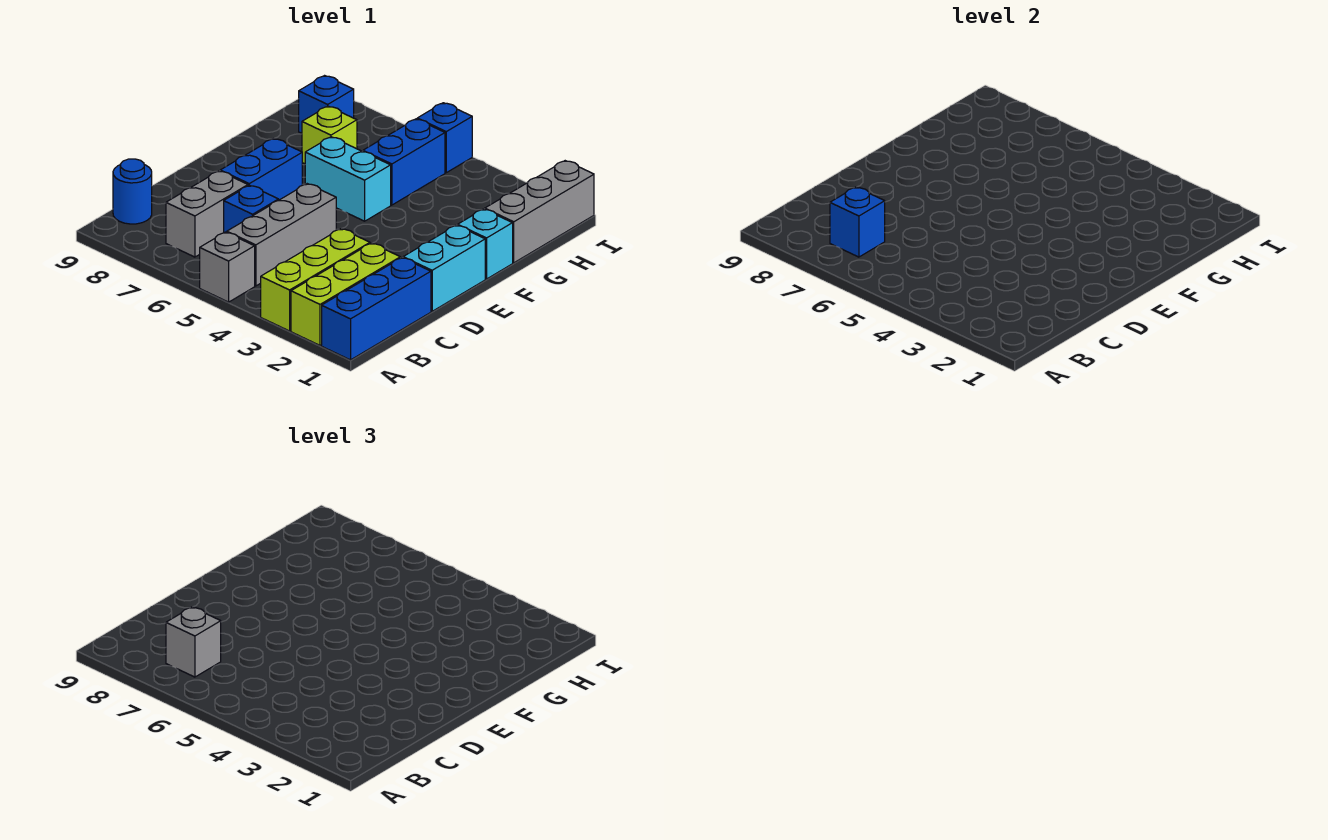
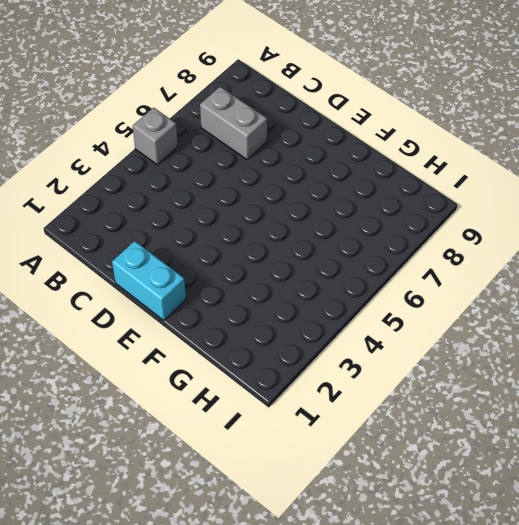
none -> blue brick A1:C1 level 1
none -> lime brick A2:C2 level 1
none -> lime brick A3:C3 level 1

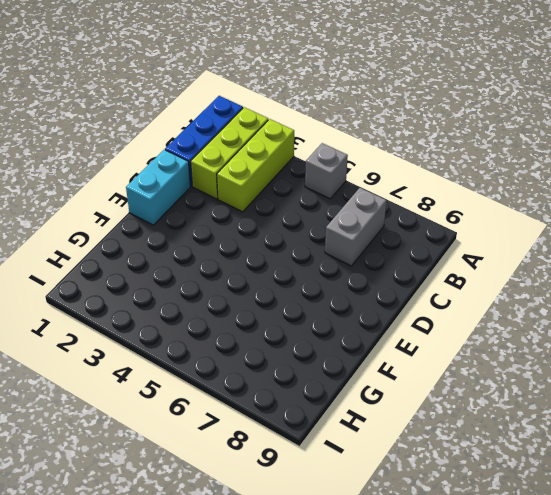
none -> grey brick B5:D5 level 1
none -> blue round brick B9 level 1
none -> blue brick C6 level 1

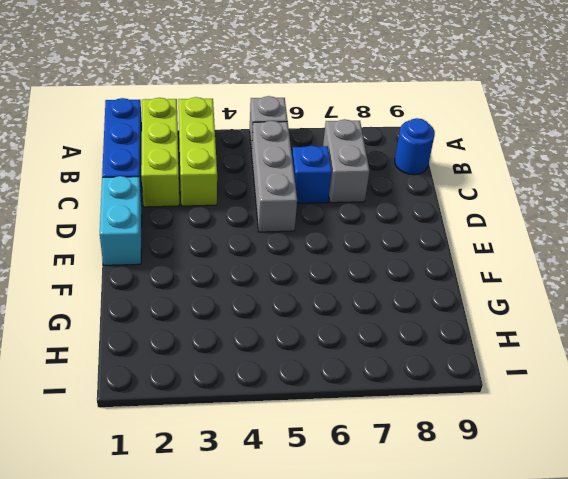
none -> blue brick D7:E7 level 1
none -> cyan brick F1 level 1
none -> cyan brick F5:F6 level 1

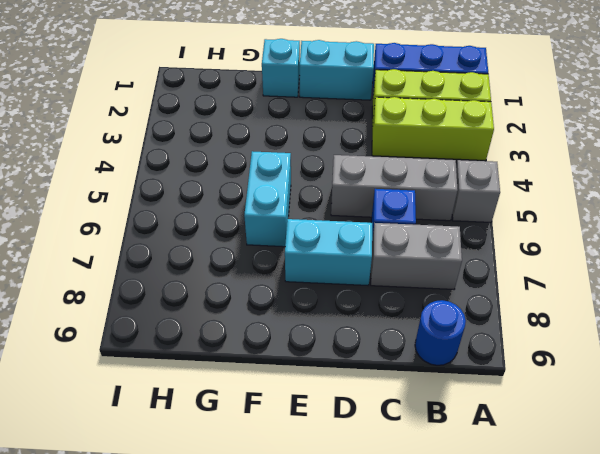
cyan brick D7:E7 level 1 -> blue brick D7:E7 level 1
none -> grey brick G1:I1 level 1
none -> blue brick G5:H5 level 1
none -> lime brick G7 level 1

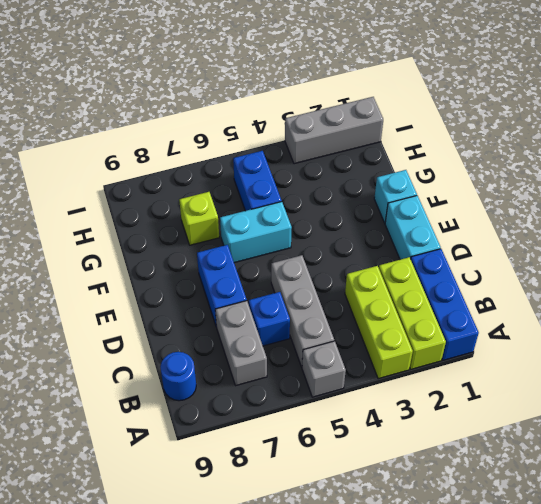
grey brick I1:I3 level 1 -> grey brick G1:I1 level 1
none -> blue brick H8 level 1
none -> blue brick I5 level 1
none -> blue brick B7 level 2

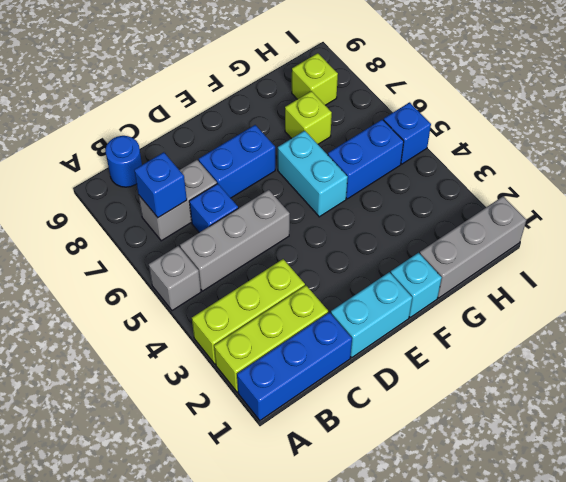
lime brick H8 level 1 -> blue brick H8 level 1
none -> grey brick B7 level 3

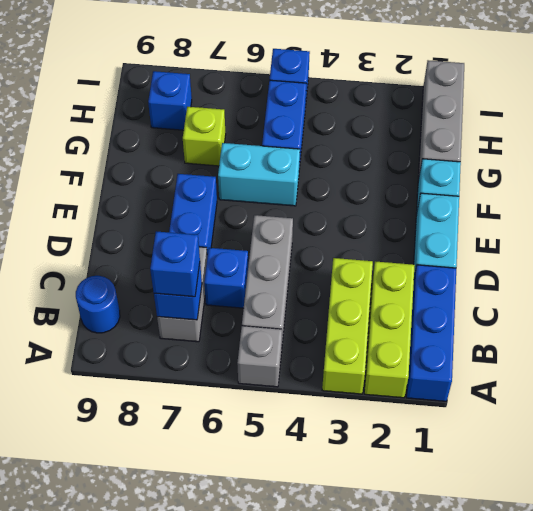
blue brick B7 level 3 -> grey brick B7 level 3

